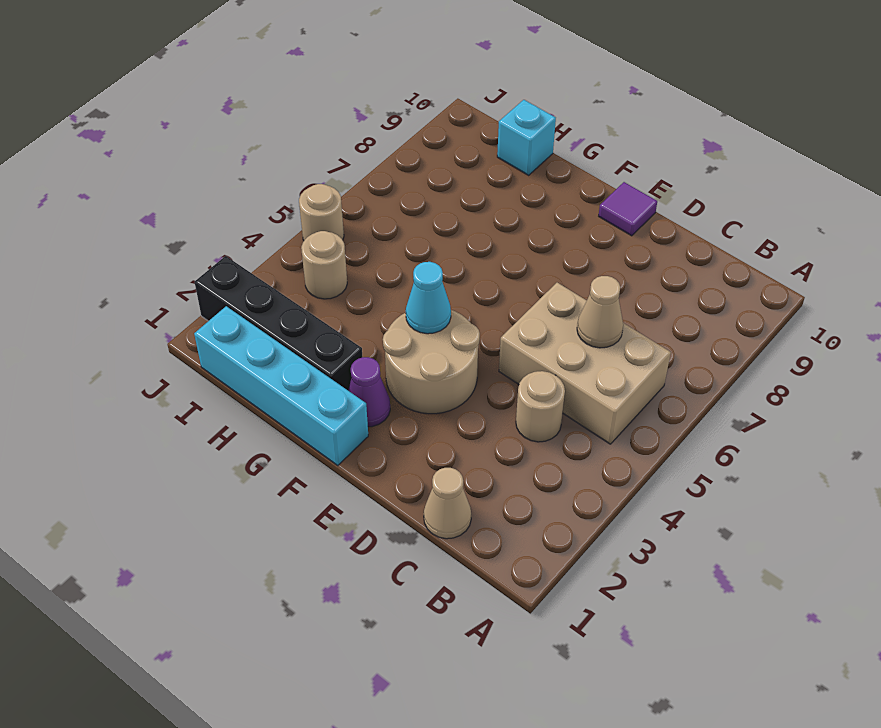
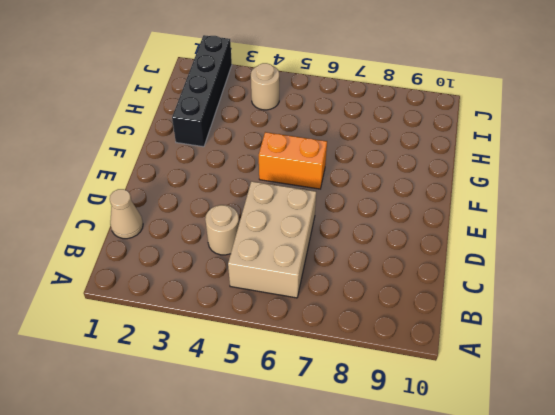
orange brick F5:F6 level 1 -> none
none -> tan round brick E3:F4 level 1
none -> purple tile E10 level 1
none -> cyan brick F1:I1 level 1

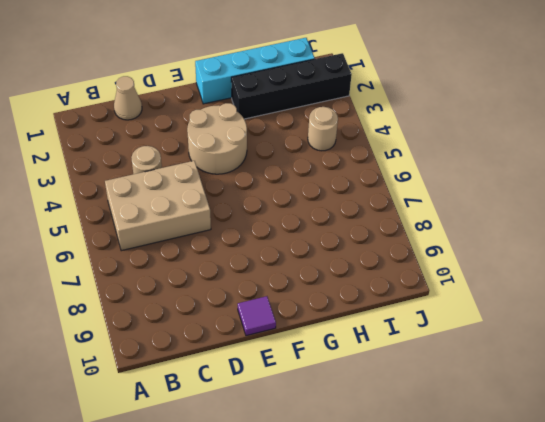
none -> purple cone F2 level 1
none -> cyan brick H10 level 1
none -> tan round brick J5 level 1

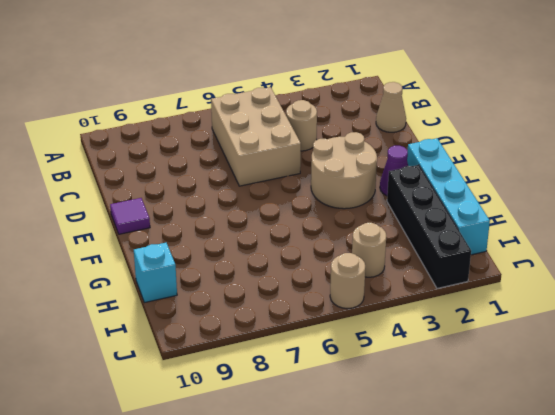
none -> tan cone C6 level 2
none -> cyan cone F4 level 2

